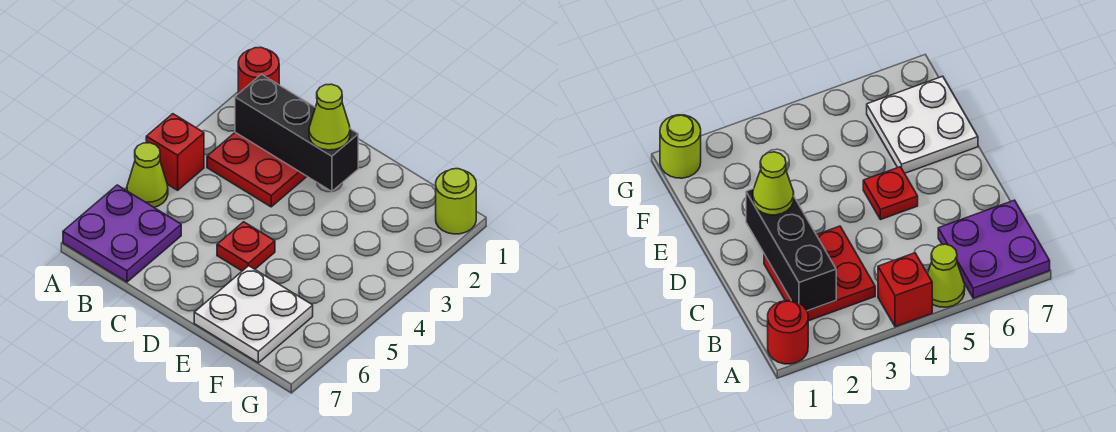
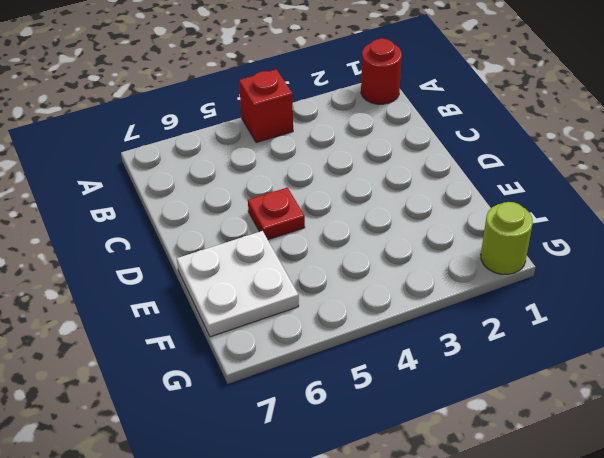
none -> lime cone A5 level 1
none -> purple plate A6:B7 level 1

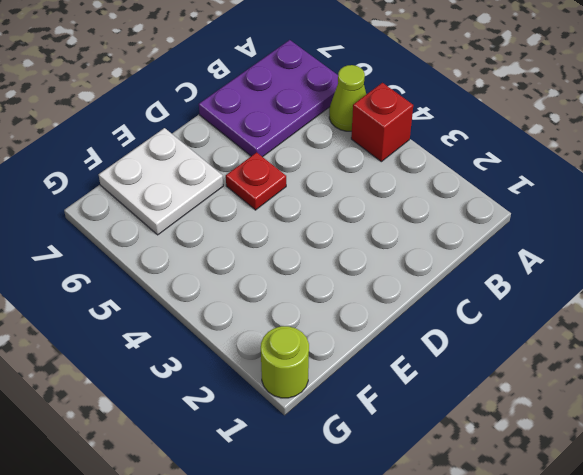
purple plate A6:C7 level 1 -> purple plate A6:B7 level 1
none -> red round brick A1 level 1
none -> red plate B2:C3 level 1

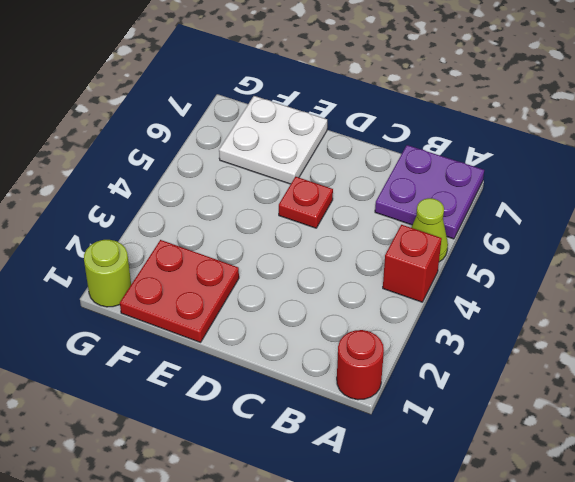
red plate E1:F2 level 1 -> red plate B2:C3 level 1
none -> black brick B2:D2 level 2
none -> lime cone D2 level 3

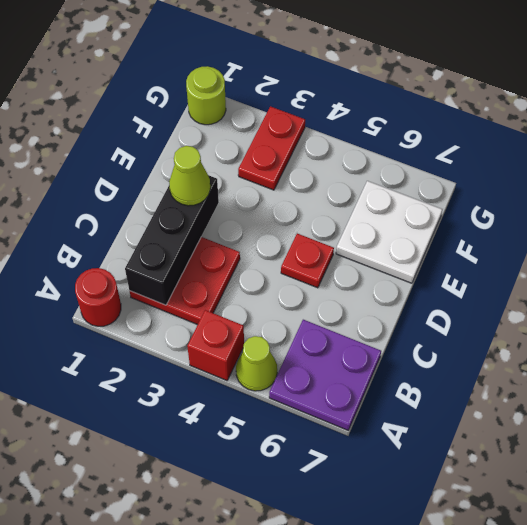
red plate F3:G3 level 1 -> none

